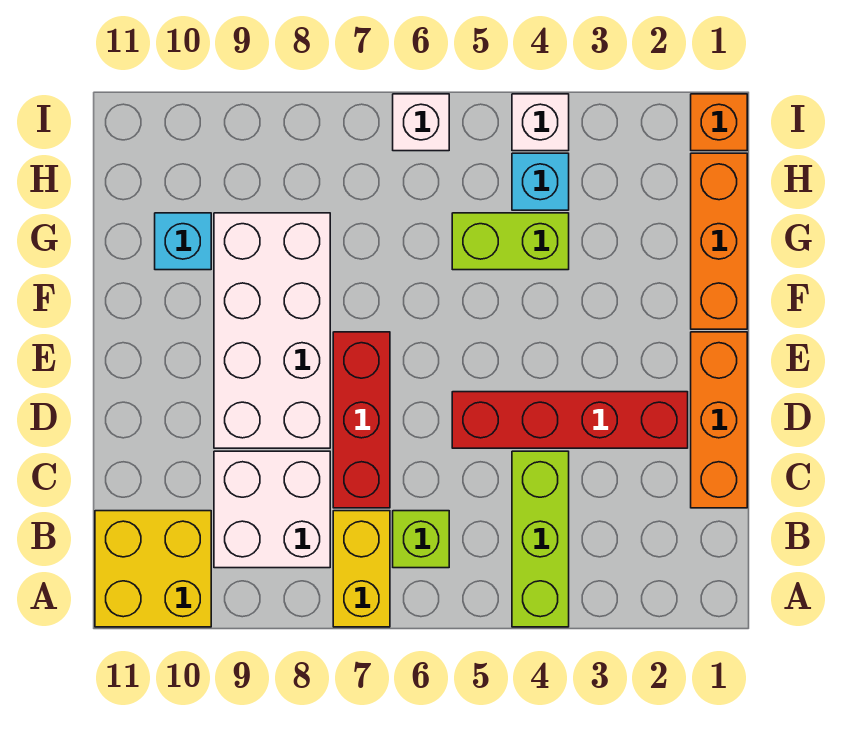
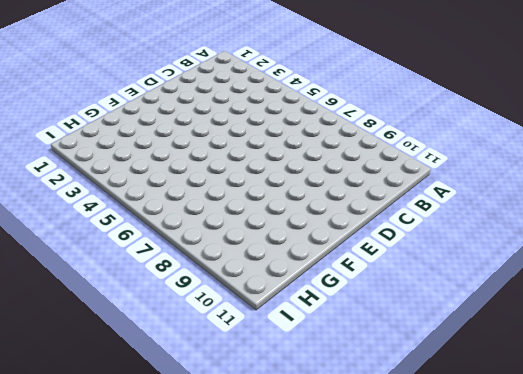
none -> lime brick A4:C4 level 1
none -> yellow brick A7:B7 level 1
none -> yellow brick A10:B11 level 1

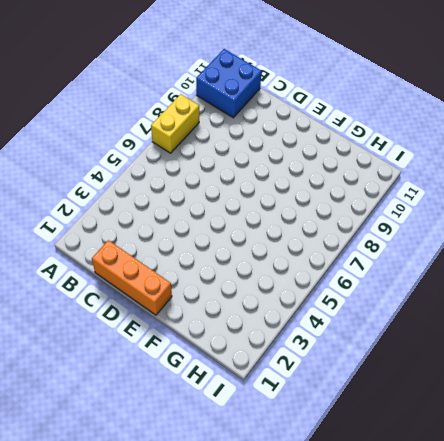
yellow brick A7:A8 level 1 -> yellow brick A7:B7 level 1
blue brick A10:B11 level 1 -> yellow brick A10:B11 level 1
none -> lime brick A4:C4 level 1
none -> lime brick B6 level 1
none -> white brick B8:C9 level 1

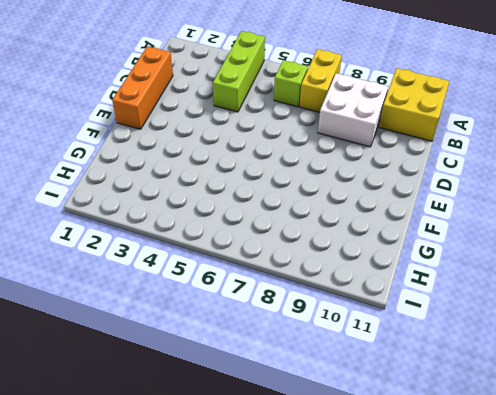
none -> red brick C7:E7 level 1
none -> red brick D2:D5 level 1
none -> white brick D8:G9 level 1

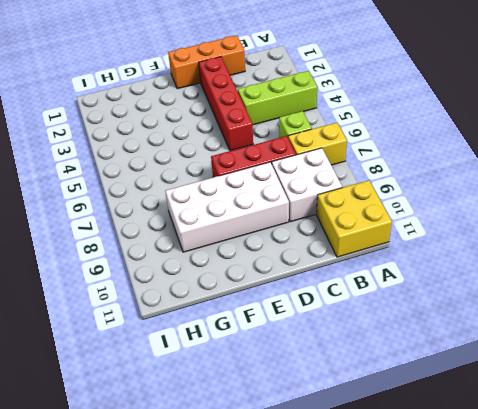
none -> orange brick F1:H1 level 1
none -> lime brick G4:G5 level 1
none -> cyan brick G10 level 1

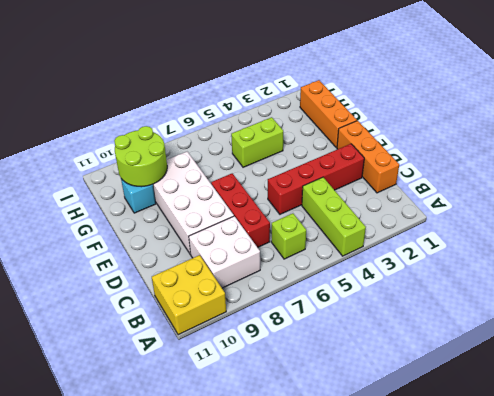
lime round brick G9:H10 level 2 -> none
none -> yellow brick A7:B7 level 1
none -> cyan brick H4 level 1
none -> orange brick I1 level 1

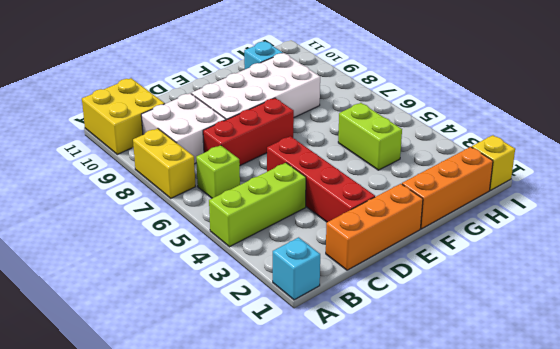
cyan brick A1 level 1 -> cyan brick H4 level 1
yellow brick A7:A8 level 1 -> yellow brick A7:B7 level 1
yellow brick I1 level 1 -> orange brick I1 level 1
none -> white brick I4 level 1
none -> white brick I6 level 1

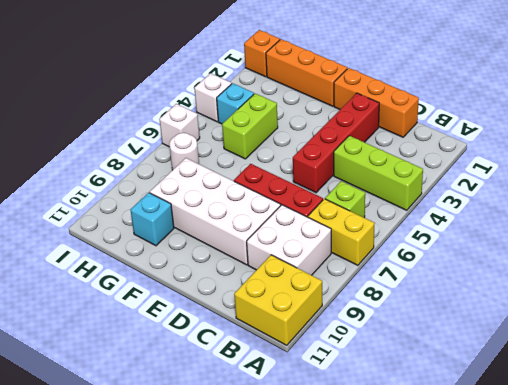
white round brick H7 level 1 -> none

